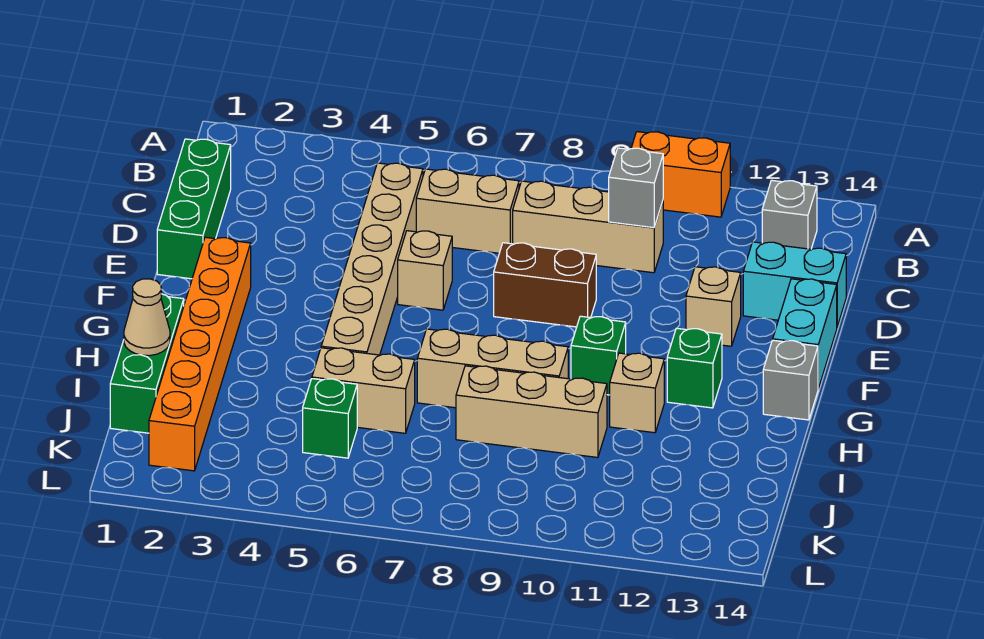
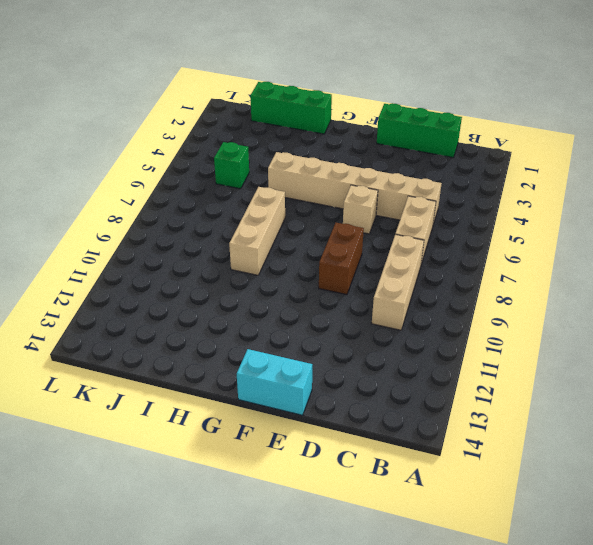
none -> orange brick A10:A11 level 1
none -> grey brick B13 level 1
none -> cyan brick D13:D14 level 1

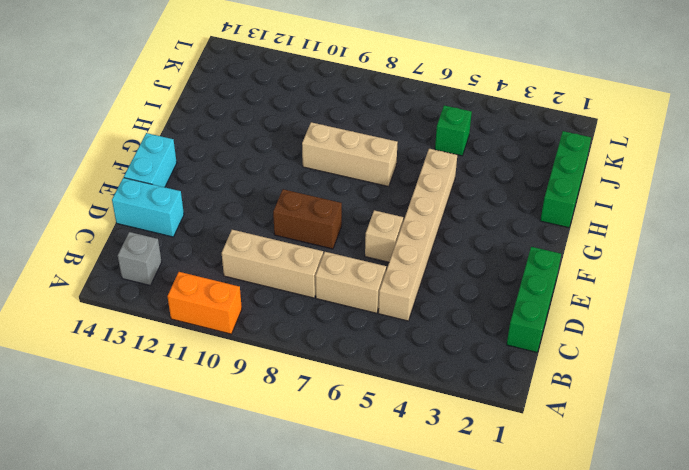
none -> tan brick E12 level 1
none -> orange brick F2:K2 level 1
none -> green brick G10 level 1

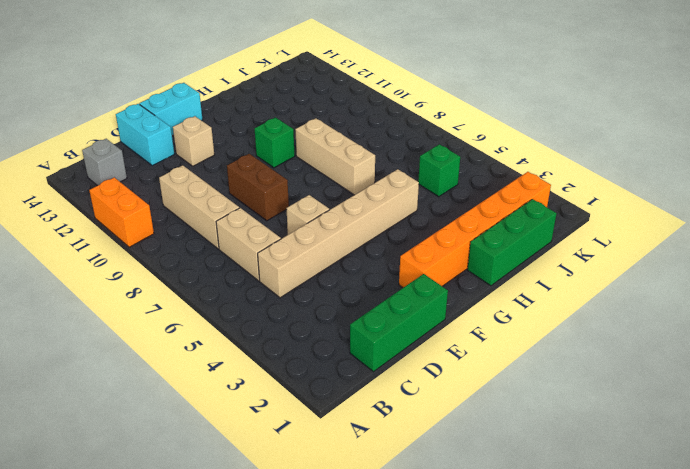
none -> green brick G12 level 1
none -> grey brick G14 level 1
none -> tan brick H11 level 1

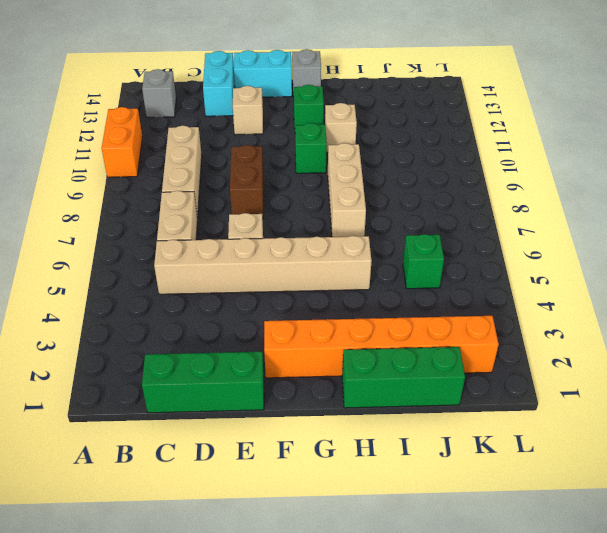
none -> tan brick I5:I6 level 1
none -> tan brick I8:I10 level 1
none -> grey brick C10 level 2

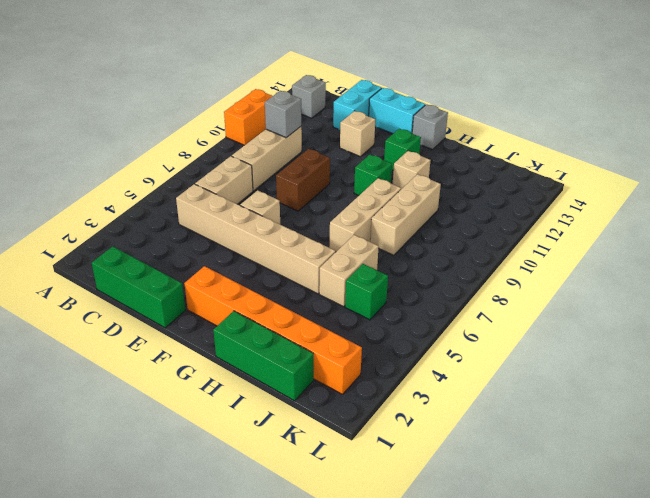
none -> tan cone I1 level 2

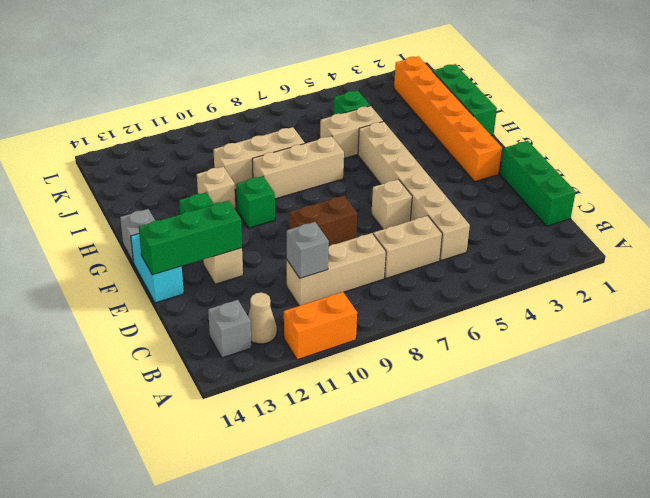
tan cone B12 level 1 -> tan cone I1 level 2
green brick E12:E14 level 2 -> none
none -> cyan brick D13:D14 level 1

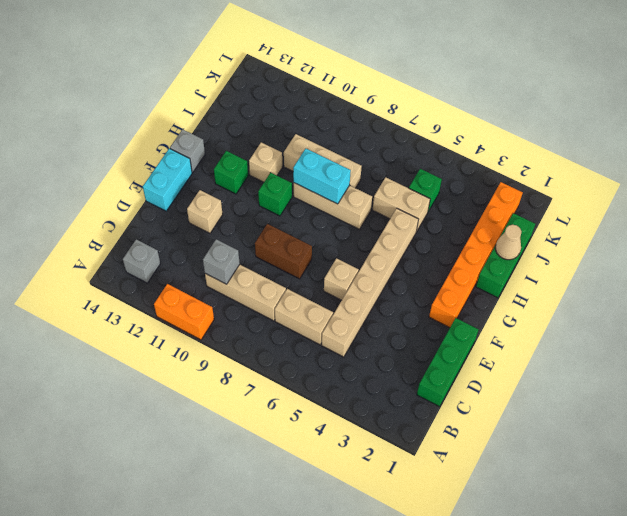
cyan brick H8:H9 level 2 -> cyan brick D13:D14 level 1

